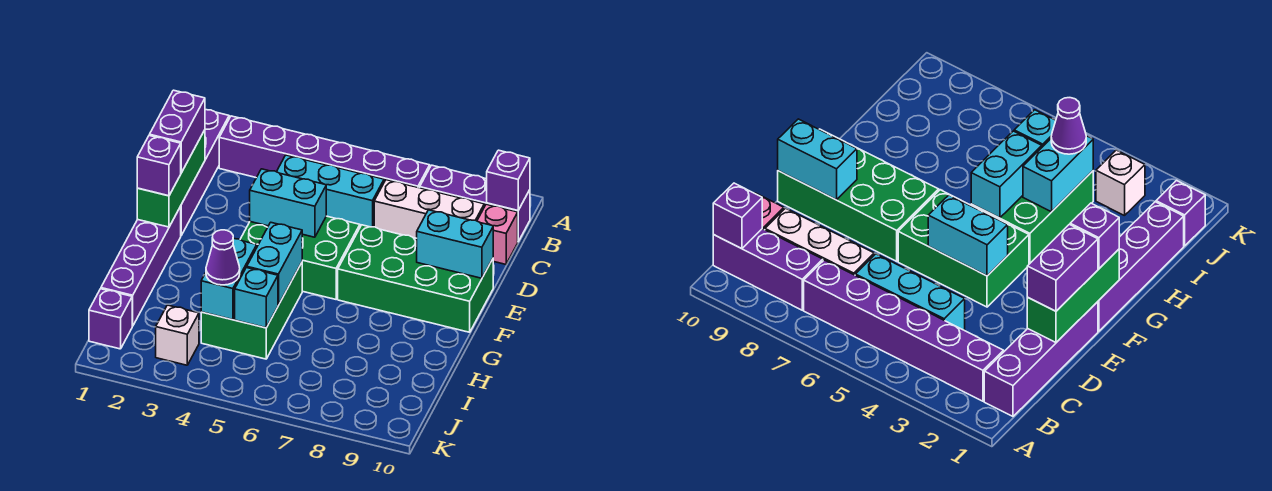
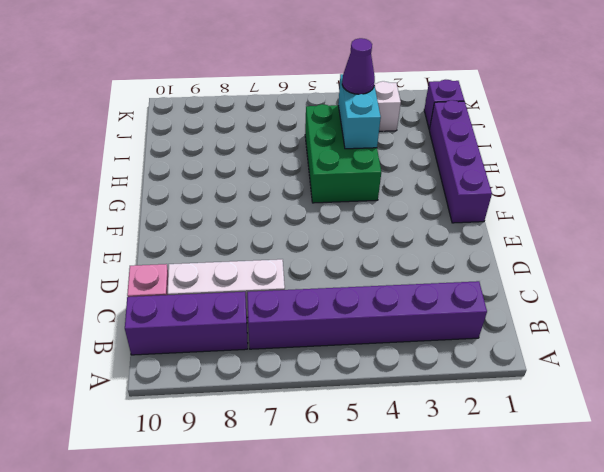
none -> purple brick B1:E1 level 1
none -> cyan brick C4:C6 level 1
none -> green brick E4:F6 level 1

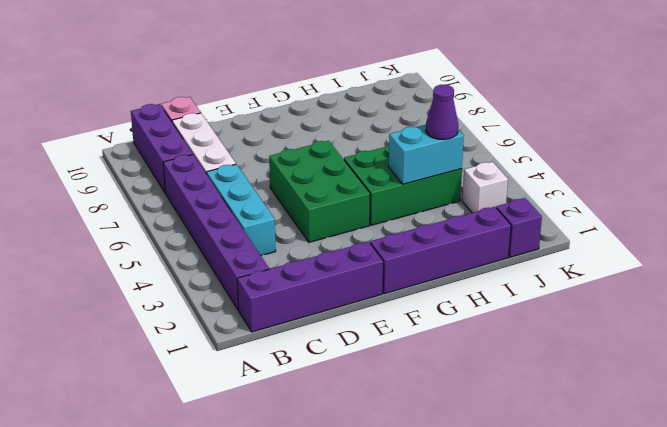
none -> green brick E7:F10 level 1
none -> purple brick B10 level 2
none -> green brick D1:F1 level 2

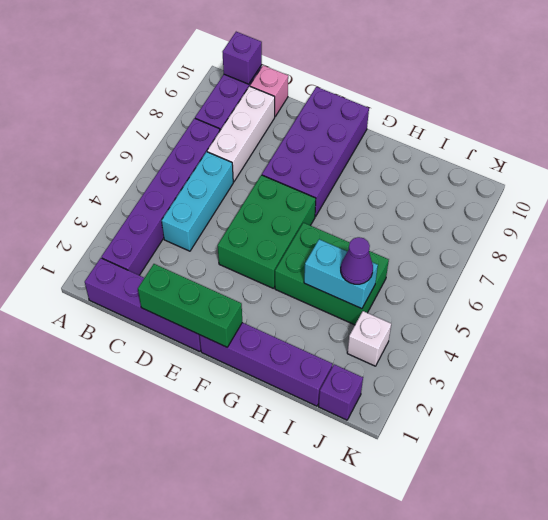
purple brick E7:F10 level 1 -> green brick E7:F10 level 1
none -> cyan brick E4:E5 level 2
none -> cyan brick E9:E10 level 2
none -> cyan brick G5:H5 level 2

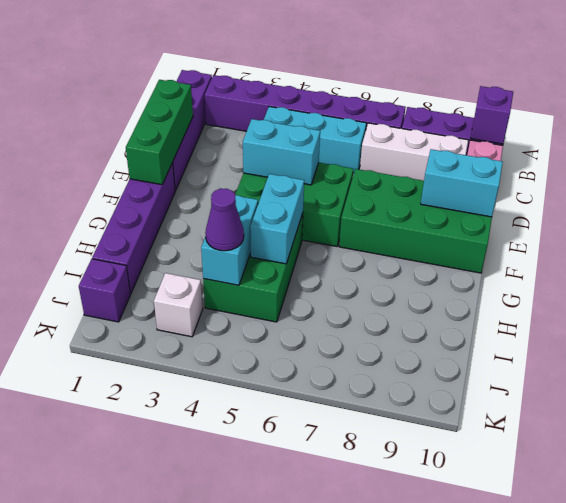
none -> cyan brick I5 level 2
none -> purple brick D1:E1 level 3
none -> purple brick F1 level 3

